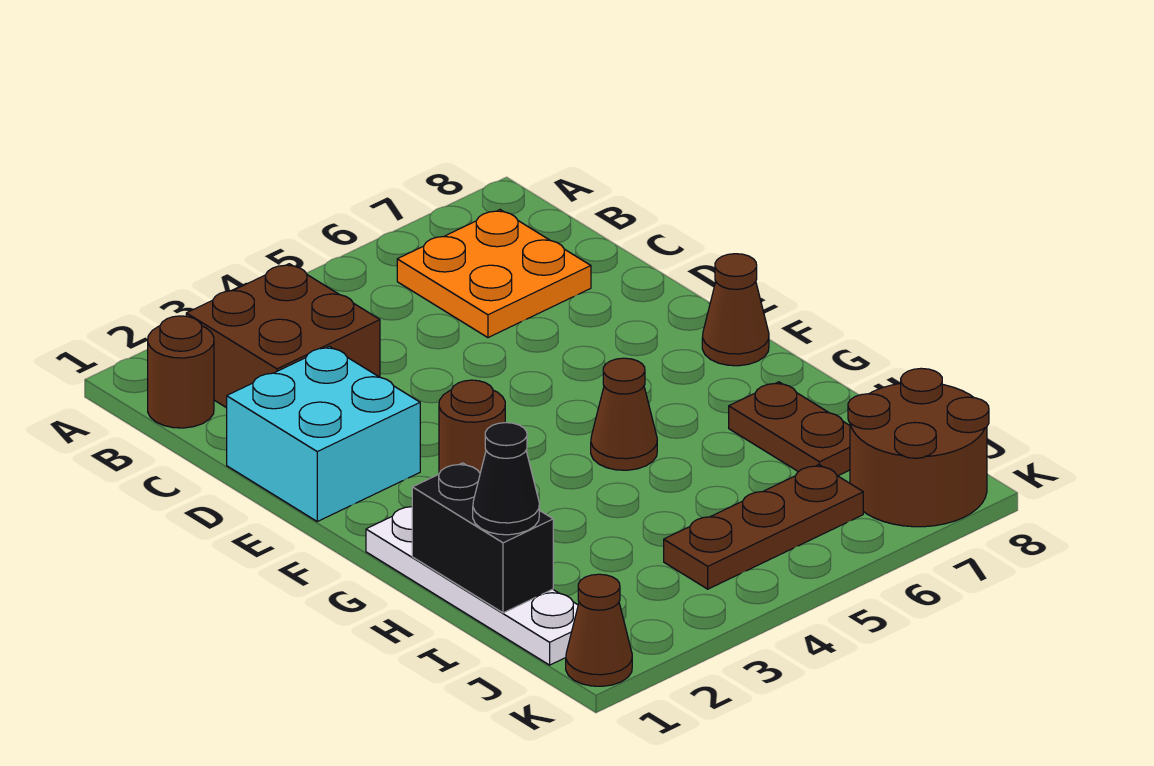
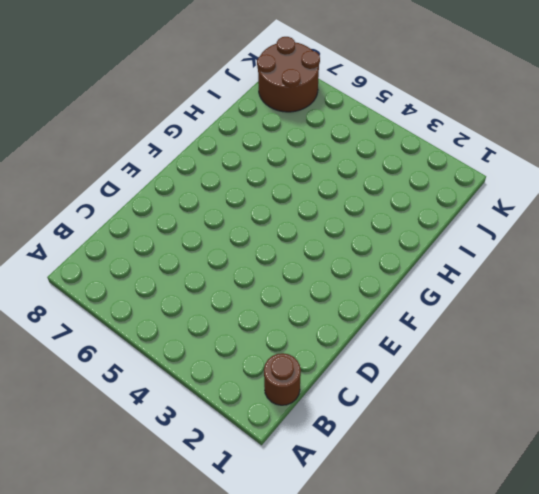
none -> brown brick B2:C3 level 1
none -> orange plate B6:C7 level 1
none -> cyan brick D1:E2 level 1

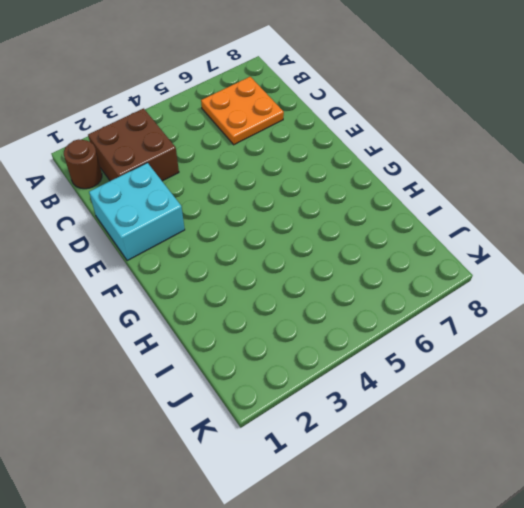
none -> brown round brick F3 level 1
none -> brown cone F8 level 1
none -> white plate G1:J1 level 1

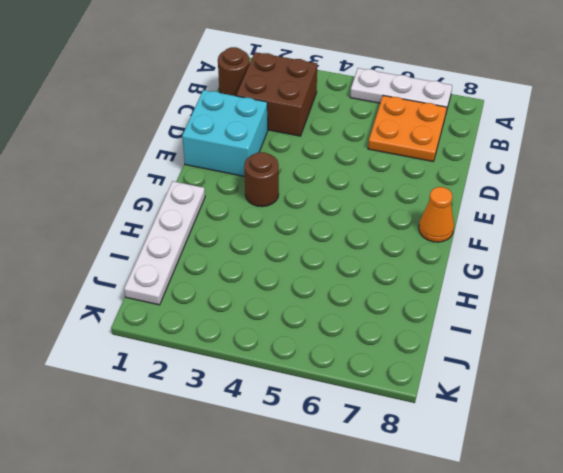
white plate A5:A7 level 1 -> none
orange cone F8 level 1 -> brown cone F8 level 1
none -> brown cone G5 level 1
none -> brown plate H7:I7 level 1
none -> brown plate J4:J6 level 1

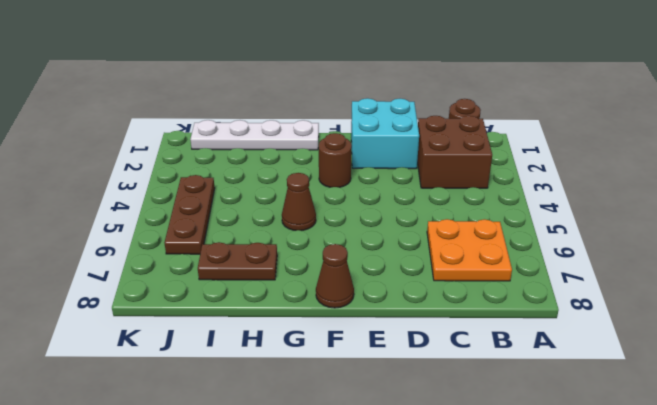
none -> brown round brick J7:K8 level 1
none -> brown cone K1 level 1
none -> black brick H1:I1 level 2

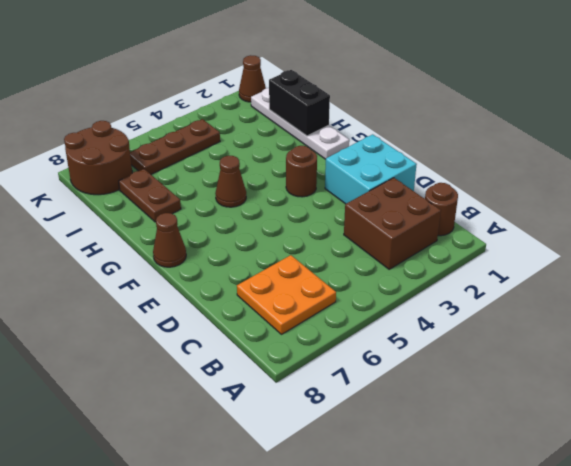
none -> black cone I1 level 3

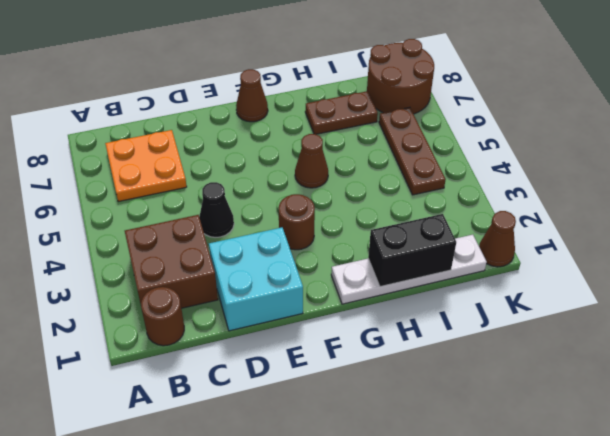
black cone D4 level 1 -> black cone I1 level 3

